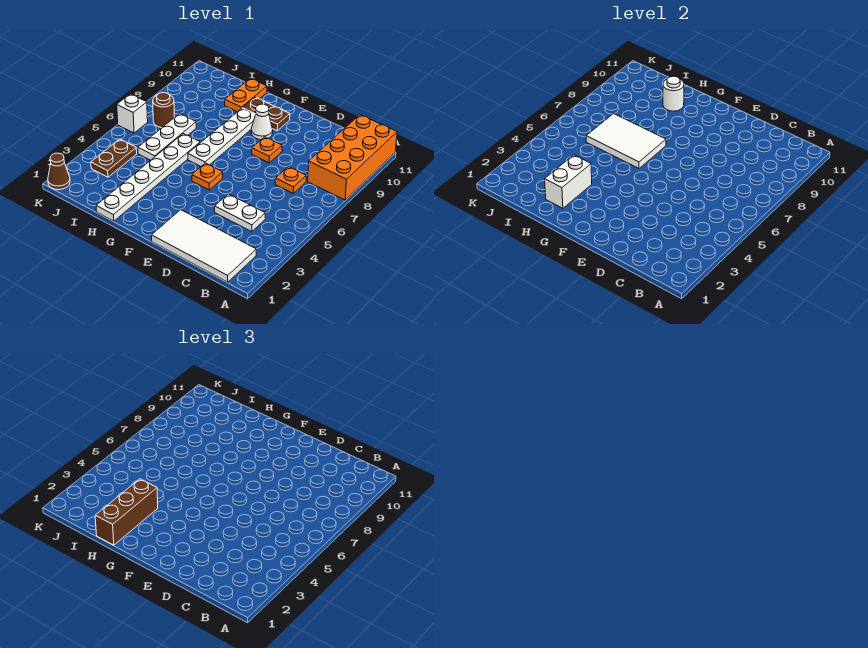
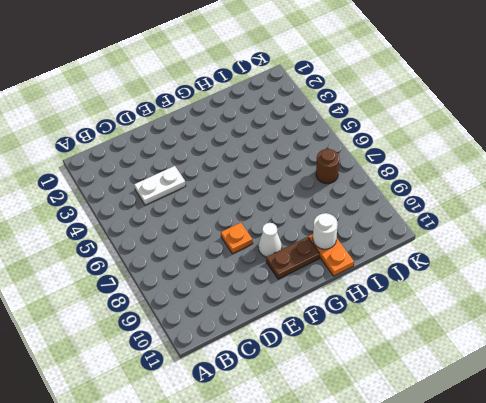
none -> orange brick A8:B11 level 1
none -> white tile B1:E2 level 1
none -> orange plate C7 level 1

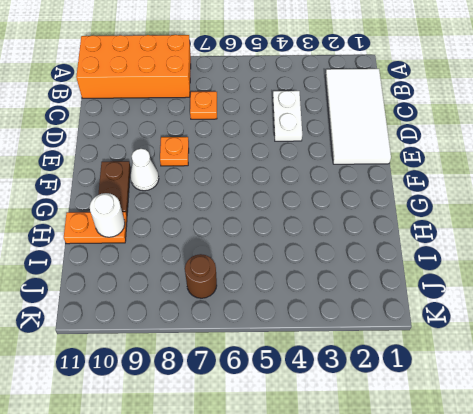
none -> orange plate F5 level 1
none -> white plate G6:G9 level 1
none -> white plate H1:H6 level 1

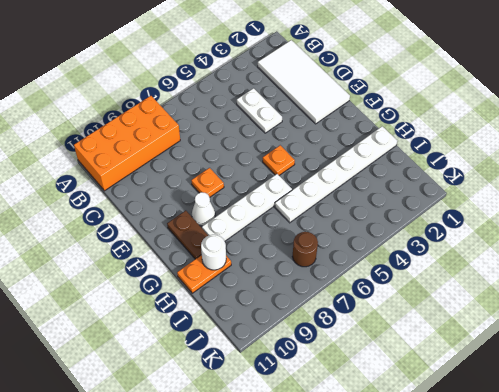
none -> orange plate C7 level 1
none -> white plate I5:I7 level 1
none -> brown plate J3:J4 level 1

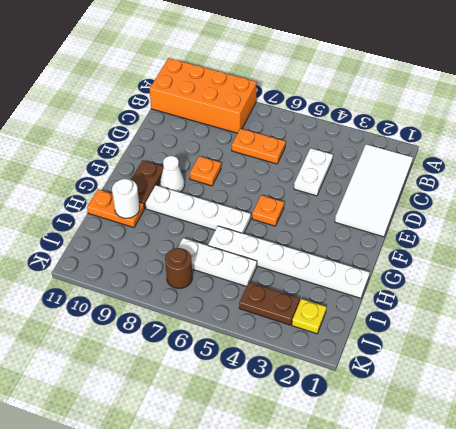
orange plate C6:C7 level 1 -> orange plate C7 level 1
yellow plate J2 level 1 -> none
none -> brown cone K1 level 1
none -> white brick K6 level 1
none -> white tile G6:I7 level 2

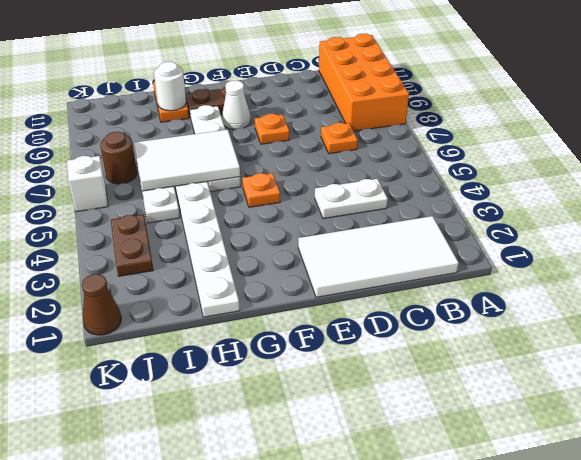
none -> white brick H2:H3 level 2
none -> brown brick H1:H3 level 3

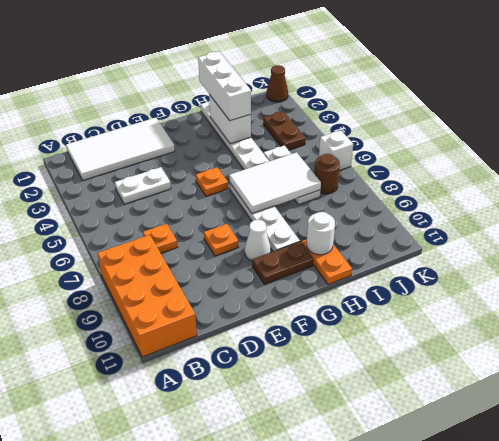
white brick H1:H3 level 3 -> brown brick H1:H3 level 3

